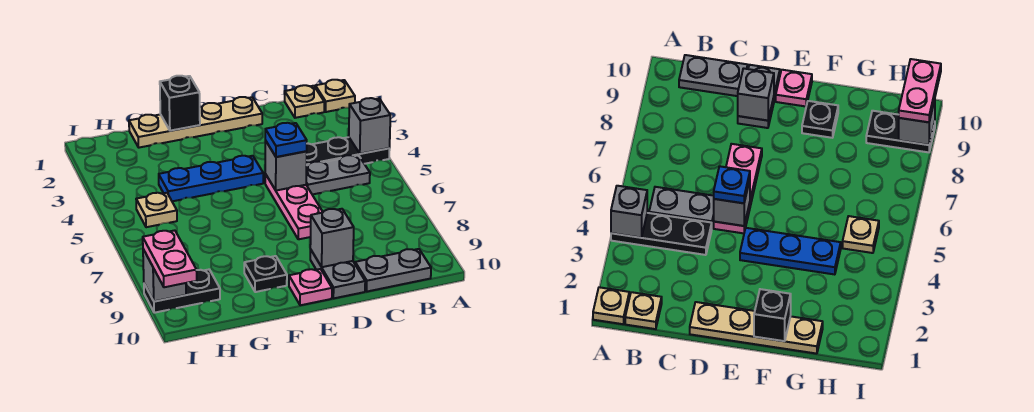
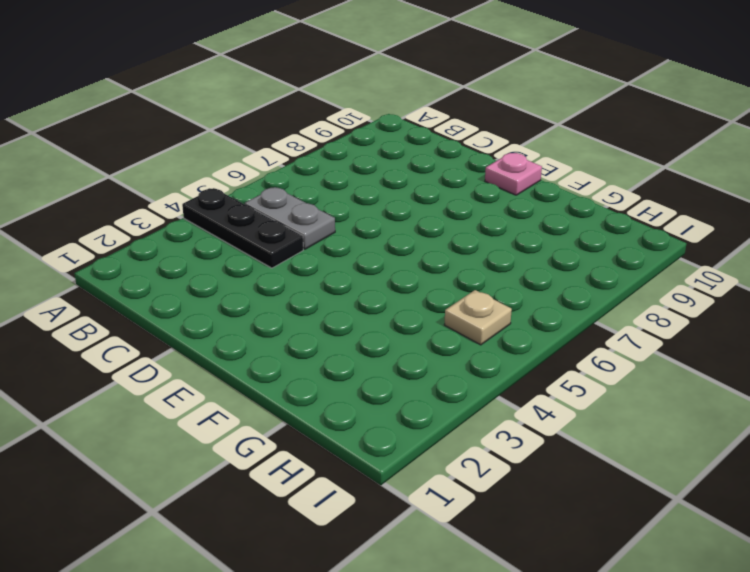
none -> tan plate A1 level 1
none -> tan plate B1 level 1
none -> grey plate B10:C10 level 1

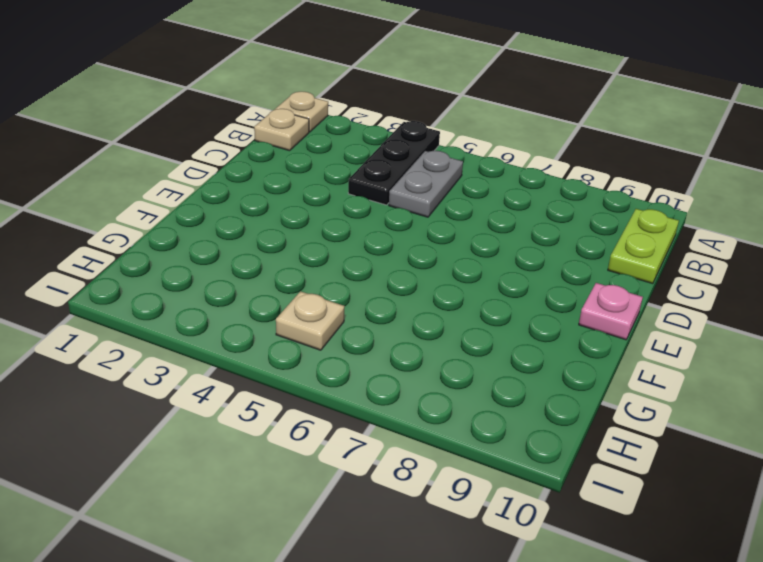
lime plate B10:C10 level 1 -> grey plate B10:C10 level 1
none -> tan plate D1:G1 level 1
none -> pink plate D5:D7 level 1
none -> grey plate D9:D10 level 1

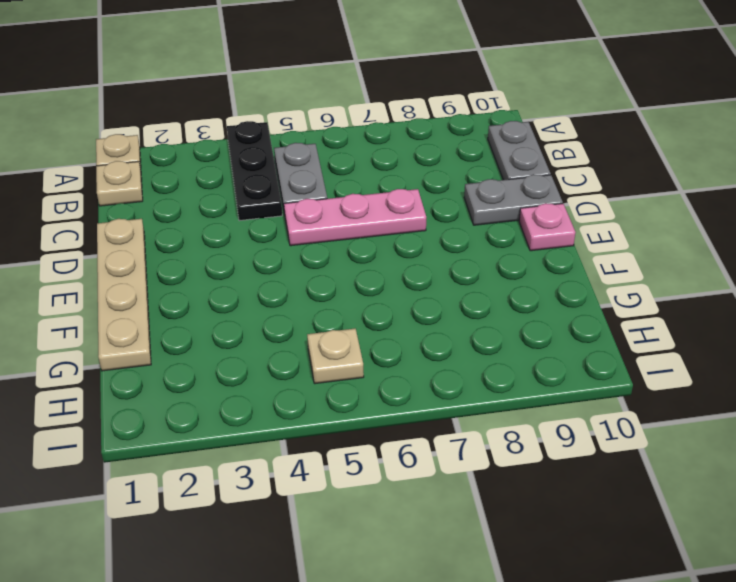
none -> blue plate E4:G4 level 1
none -> black plate F9 level 1
none -> black plate H9:I9 level 1

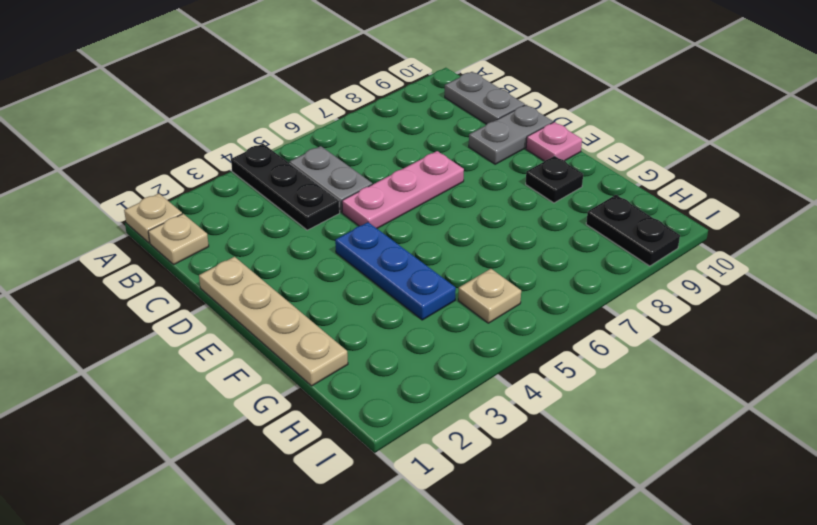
none -> grey brick A4 level 2
none -> grey brick D5 level 2
none -> grey brick D9 level 2

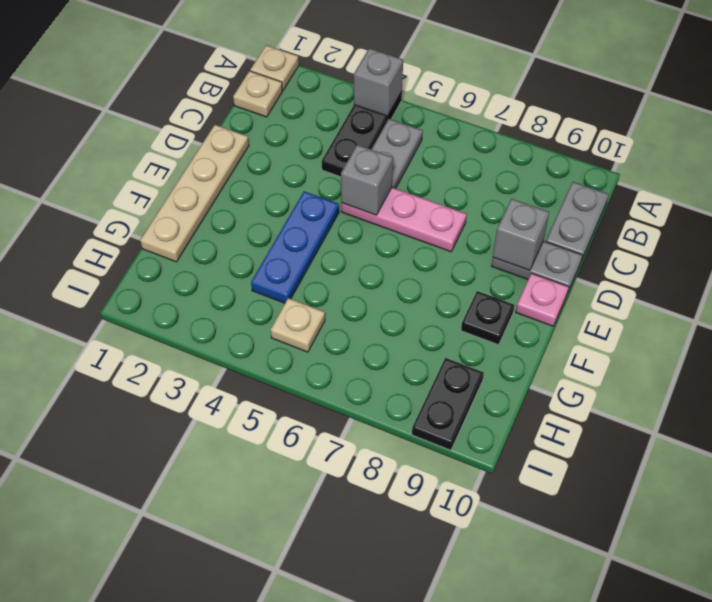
none -> black brick F1 level 2
none -> grey brick I9 level 2
none -> blue plate D5 level 3

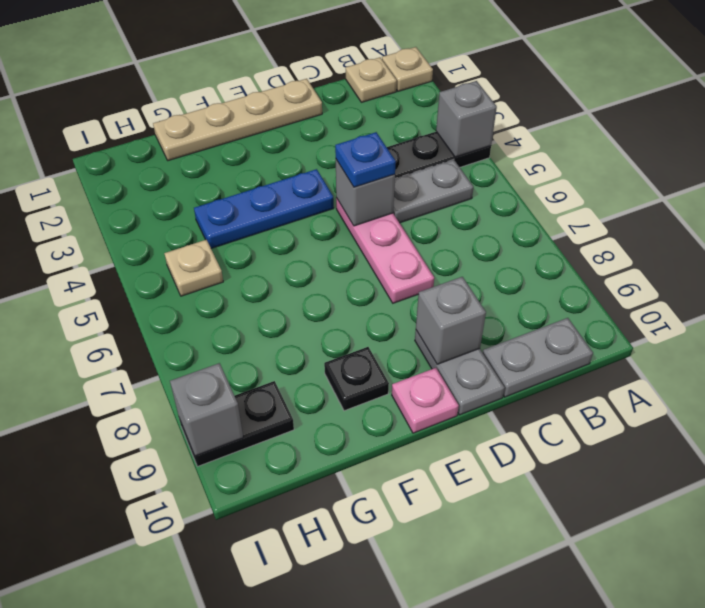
none -> black brick F1 level 2
none -> pink plate I9:I10 level 3

